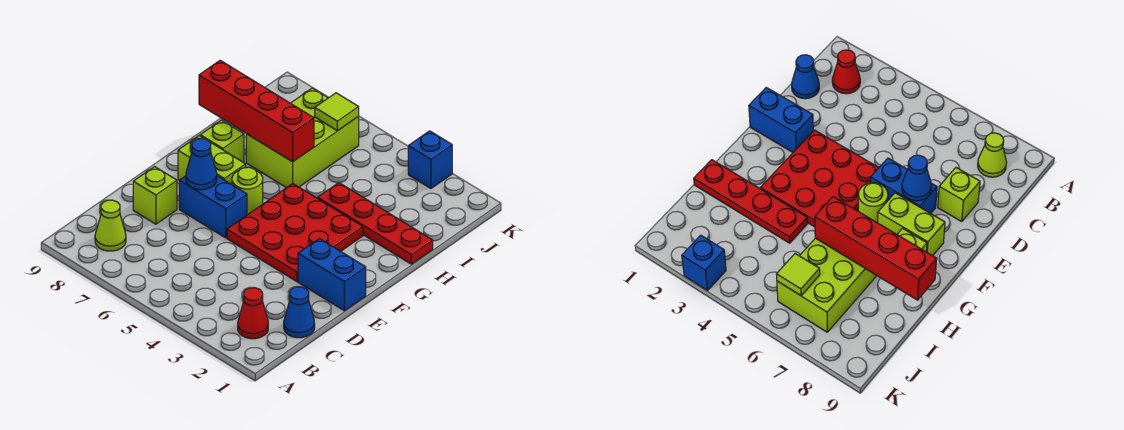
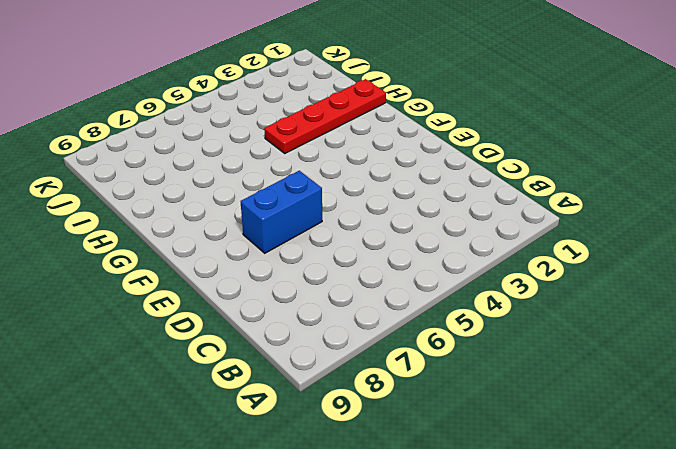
none -> red cone B2 level 1
none -> lime cone B8 level 1
none -> blue cone C1 level 1

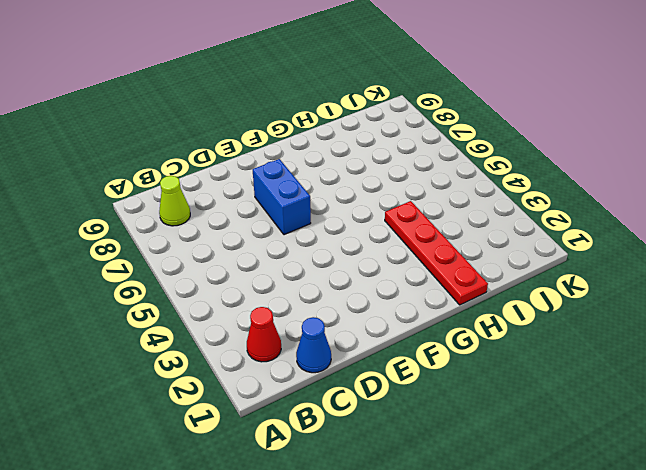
none -> lime brick D8 level 1
none -> blue brick E1:E2 level 1
none -> red plate E3:G5 level 1

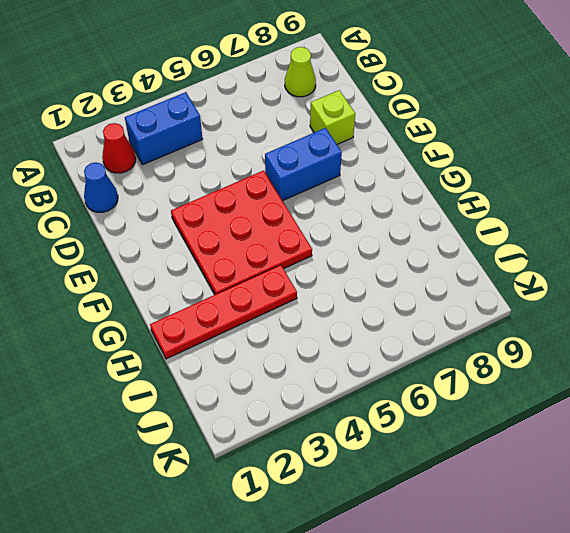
blue brick B3:B4 level 1 -> blue brick E1:E2 level 1
none -> lime round brick F6 level 1
none -> lime brick F7:F8 level 1
none -> lime brick G8 level 1

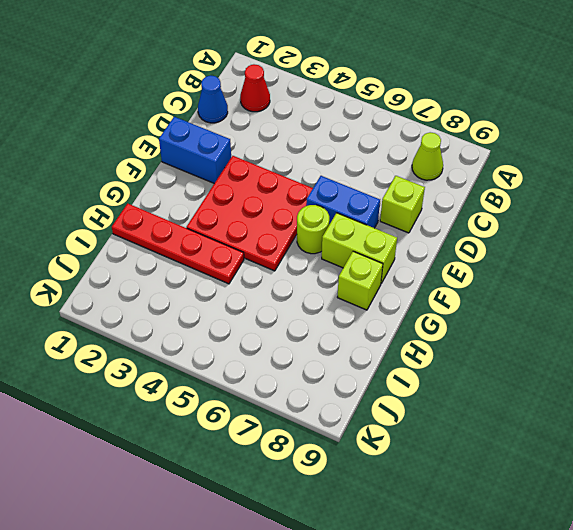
none -> lime brick H6:J7 level 1
none -> blue brick K3 level 1
none -> blue cone E7 level 2

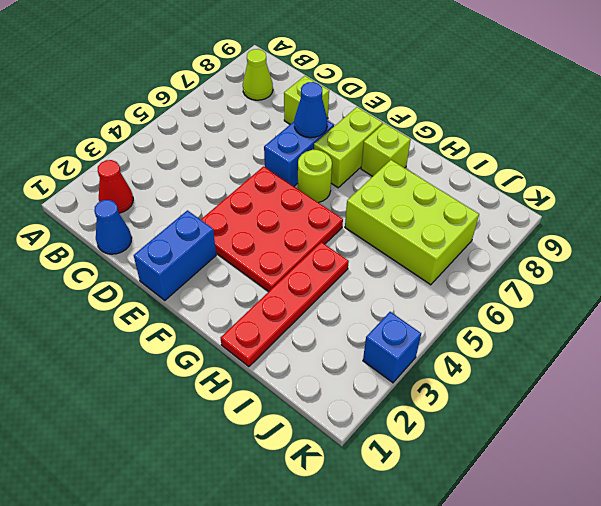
none -> red brick H6:H9 level 2
none -> lime tile J6 level 2

